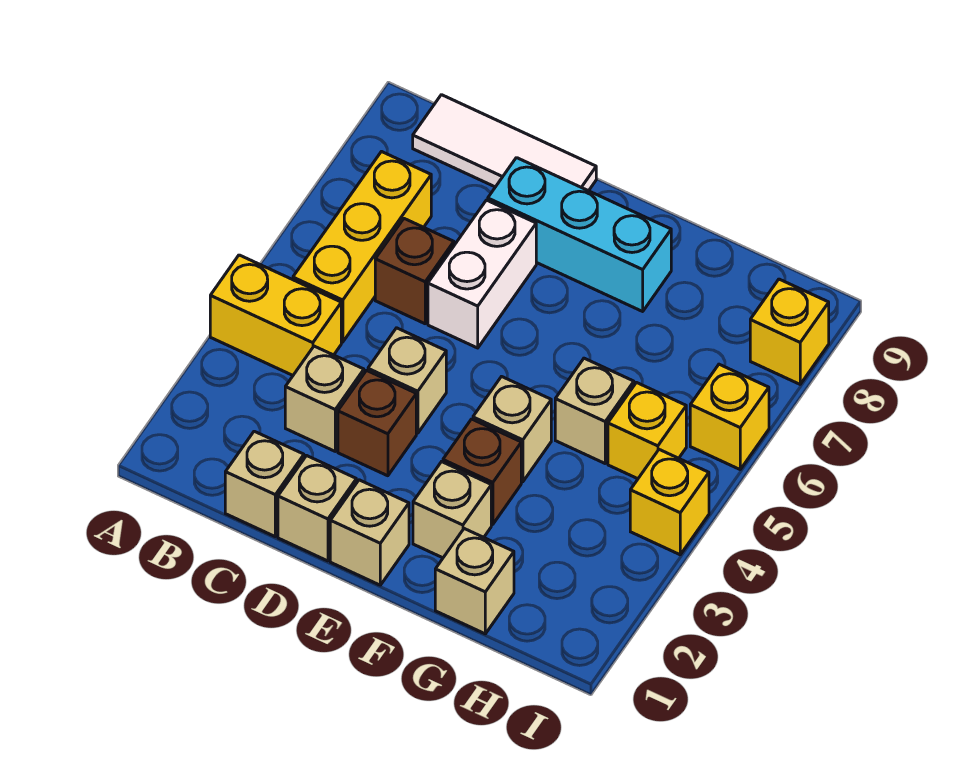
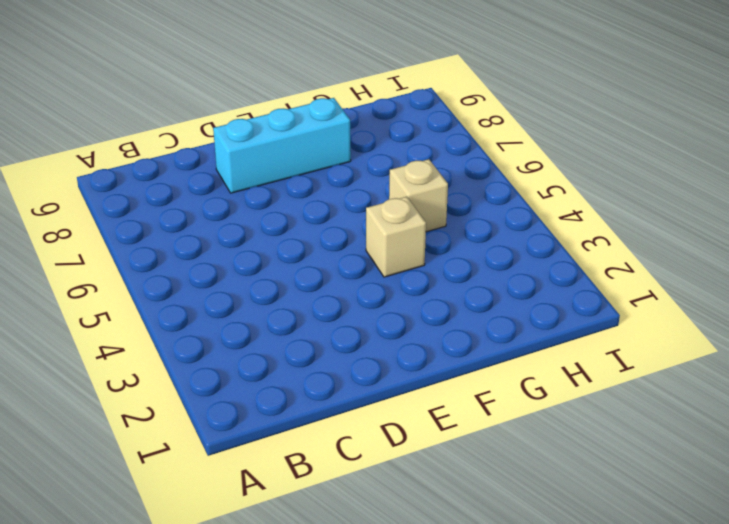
none -> yellow brick A4:B4 level 1
none -> yellow brick B5:B7 level 1
none -> white tile B9:D9 level 1

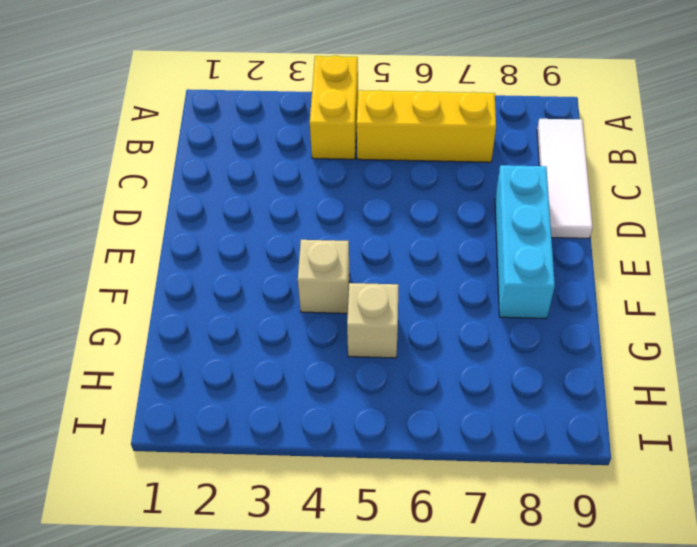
none -> tan brick C1 level 1
none -> tan brick C3 level 1
none -> brown brick C6 level 1

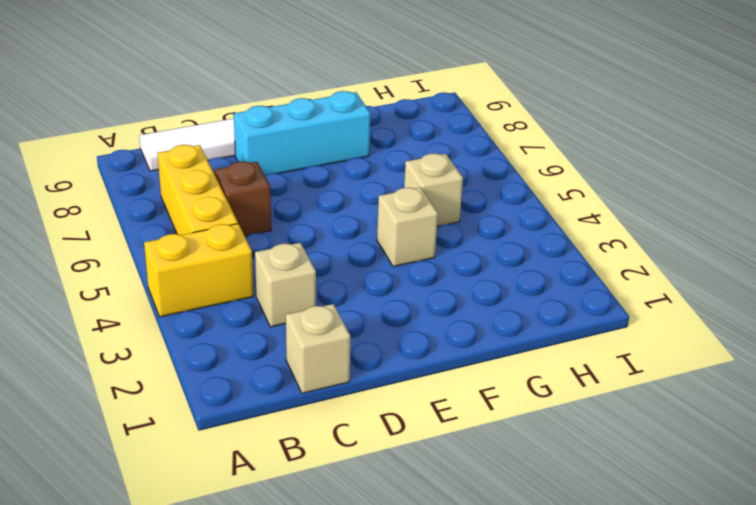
none -> tan brick D1 level 1
none -> brown brick D3 level 1
none -> tan brick D4 level 1

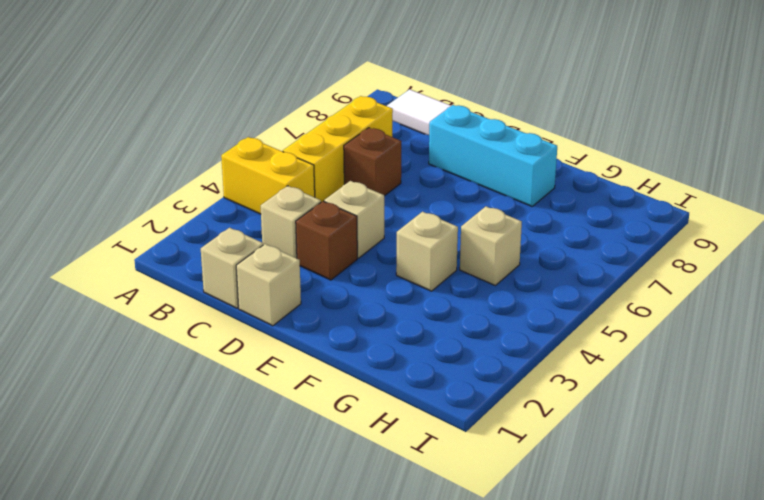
none -> white brick D6:D7 level 1
none -> tan brick E1 level 1
none -> tan brick F2 level 1

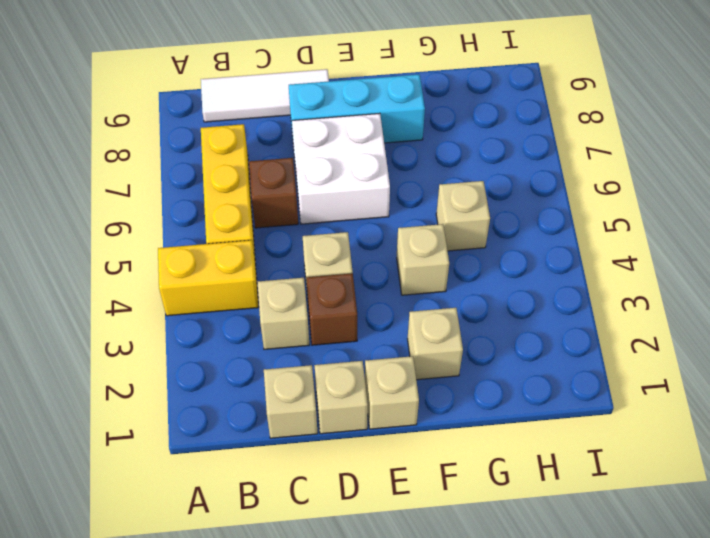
white brick D6:E7 level 1 -> white brick D6:D7 level 1
none -> brown brick F3 level 1
none -> tan brick G1 level 1
none -> yellow brick H5 level 1

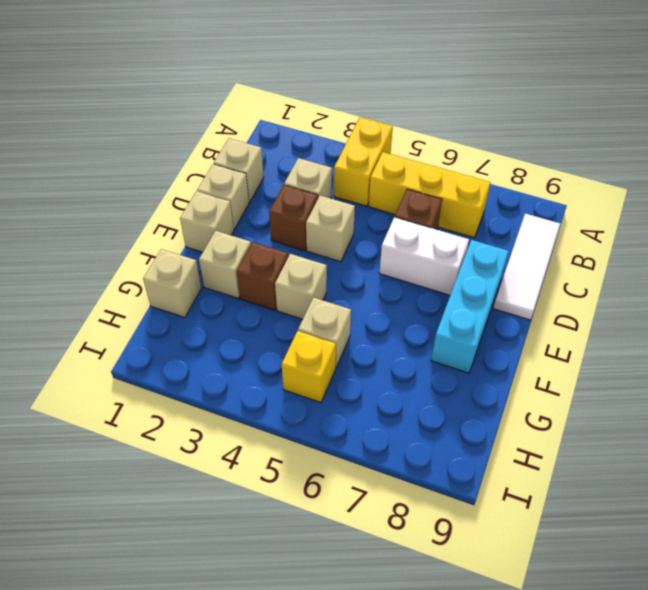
none -> yellow brick I4 level 1
none -> yellow brick I6 level 1
none -> yellow brick I8 level 1

